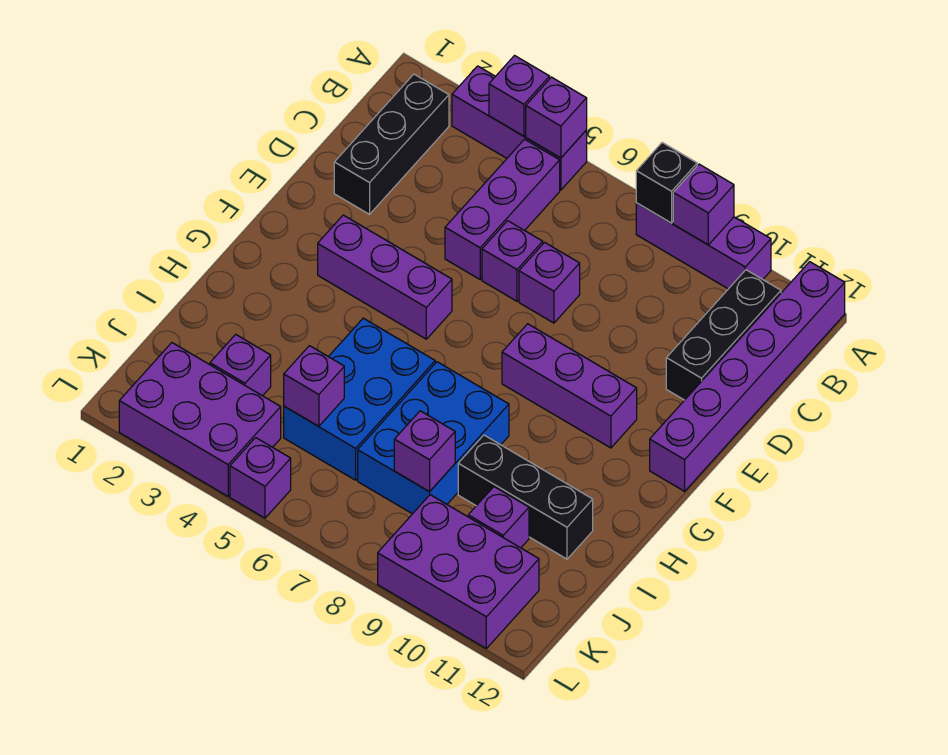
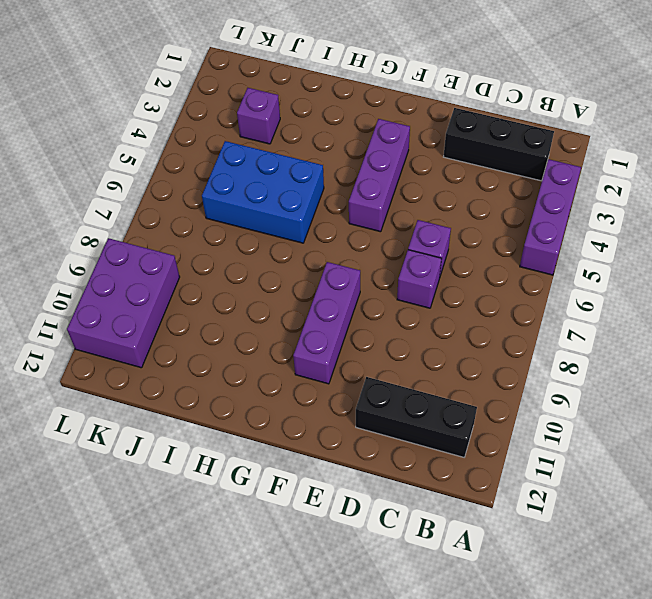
none -> purple brick A8:A10 level 1
none -> purple brick A12:F12 level 1
none -> purple brick B5:D5 level 1

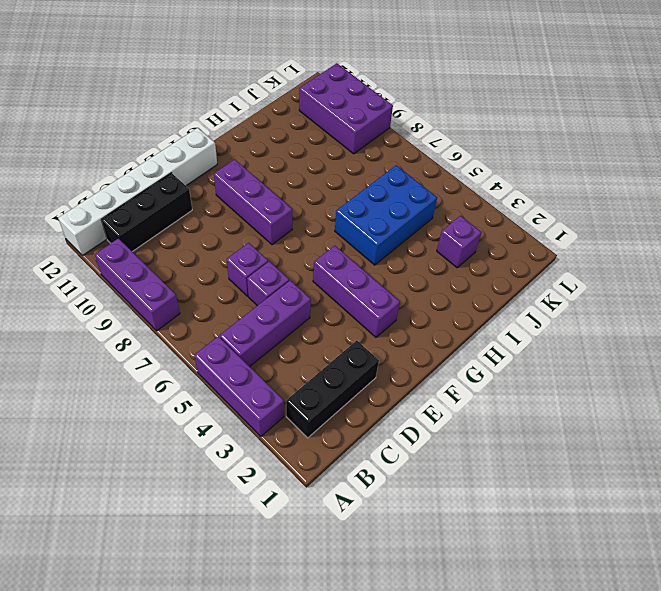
white brick A12:F12 level 1 -> purple brick A12:F12 level 1
none -> blue brick H7:J8 level 1
none -> black brick I9:I11 level 1
none -> purple brick J10 level 1

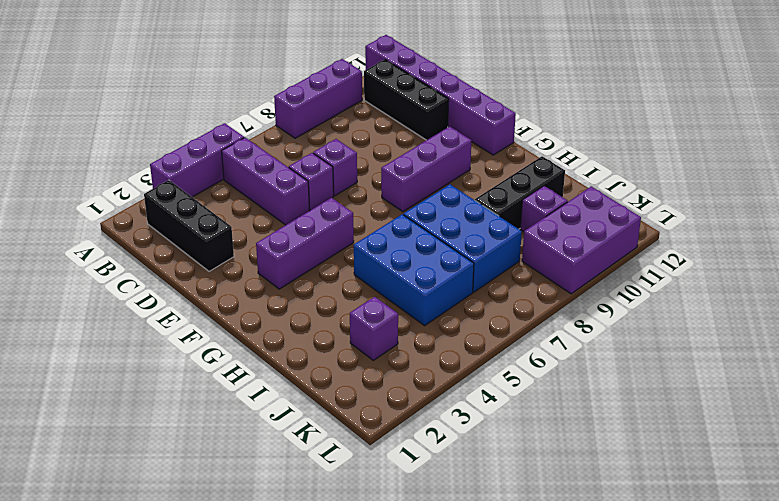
none -> purple brick K2:L4 level 1
none -> purple brick L5 level 1
none -> purple brick A4 level 2

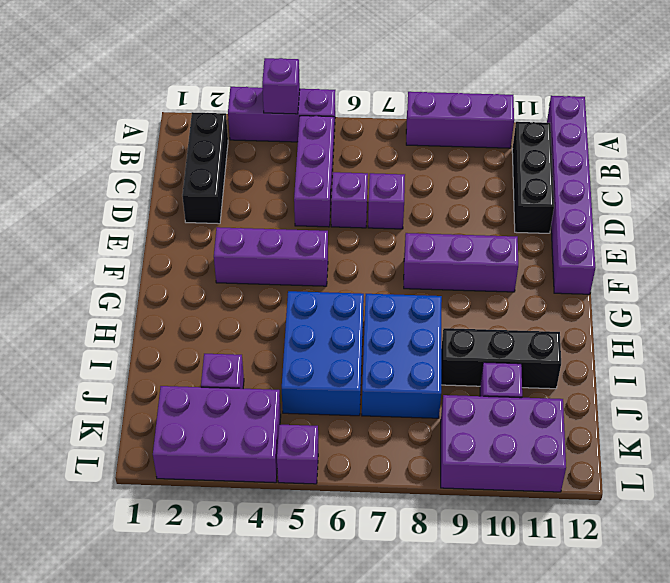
none -> purple brick A5 level 2
none -> black brick A8 level 2
none -> purple brick A9 level 2

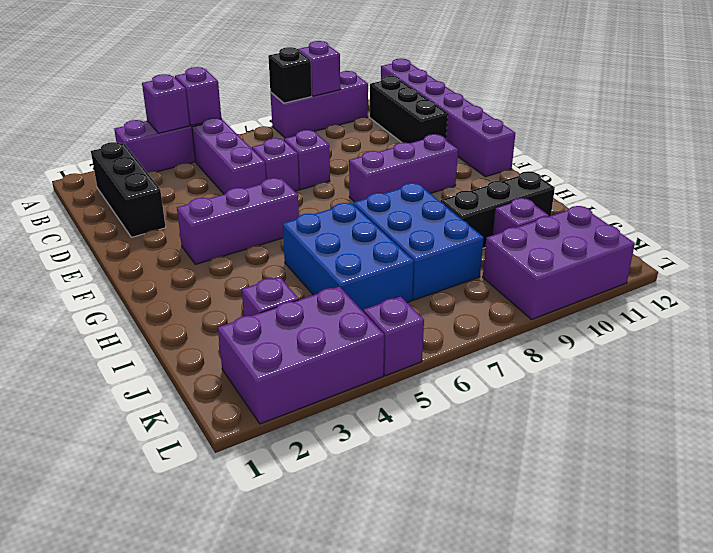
none -> purple brick J5 level 2
none -> purple brick J8 level 2

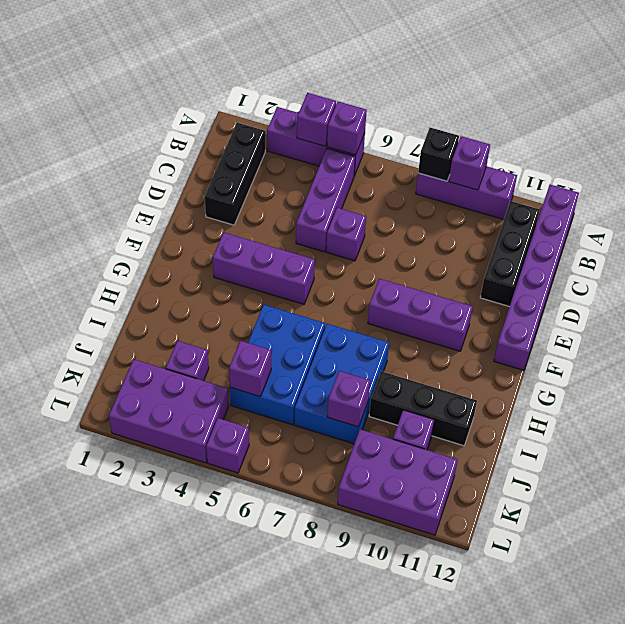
none -> purple brick D7 level 1

